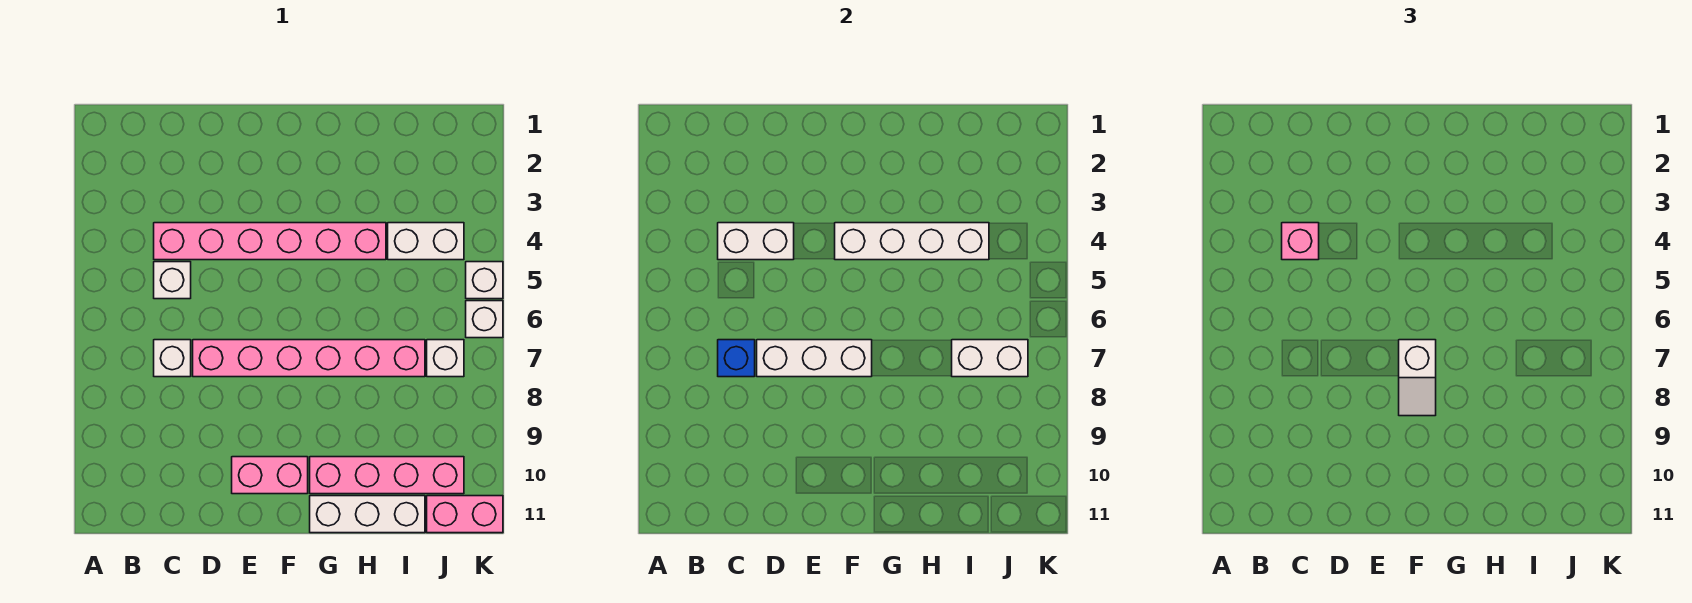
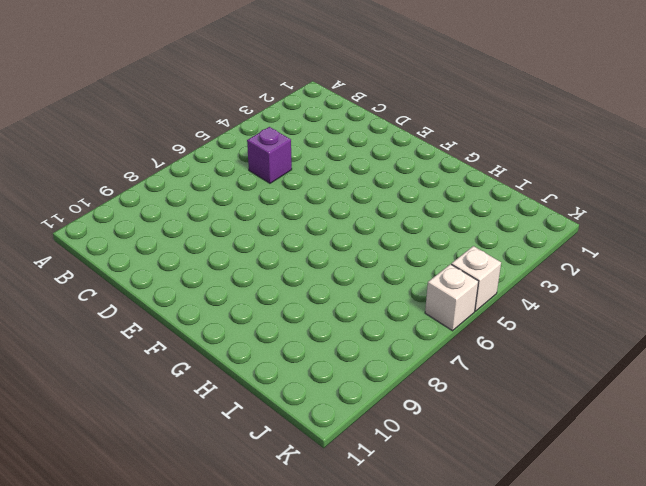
purple brick C5 level 1 -> white brick C5 level 1
none -> pink brick C4:H4 level 1
none -> white brick C7 level 1
none -> pink brick D7:I7 level 1

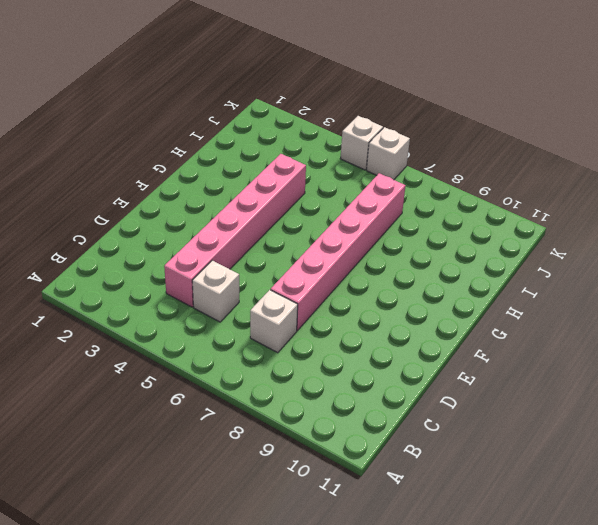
none -> pink brick E10:F10 level 1
none -> pink brick G10:J10 level 1
none -> white brick G11:I11 level 1

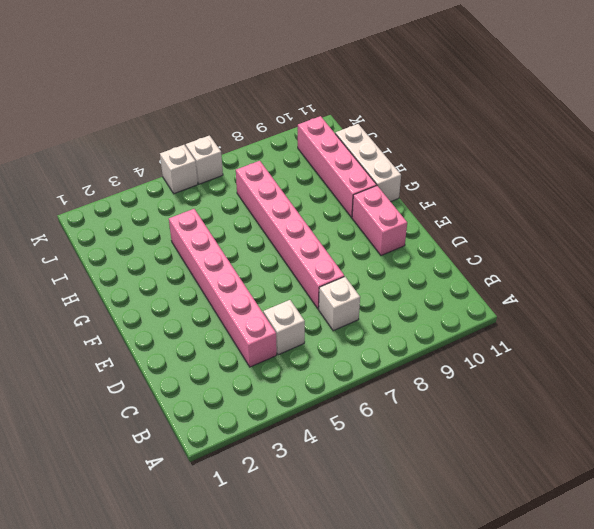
none -> white brick I4:J4 level 1
none -> white brick J7 level 1
none -> pink brick J11:K11 level 1

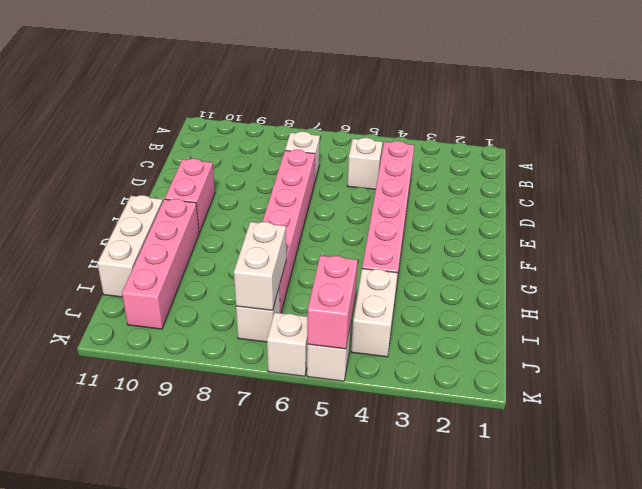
pink brick J5:K5 level 2 -> pink brick J11:K11 level 1
none -> white brick C4:D4 level 2
none -> blue brick C7 level 2
none -> white brick D7:F7 level 2

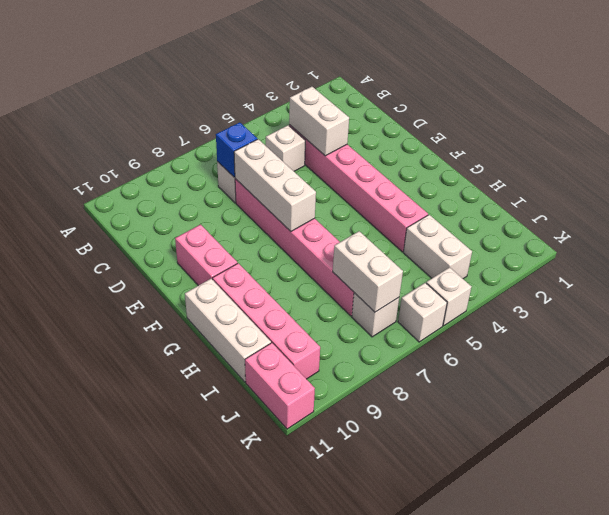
none -> white brick F4:I4 level 2
none -> pink brick C4 level 3
none -> white slope F7:F8 level 3 top 7

